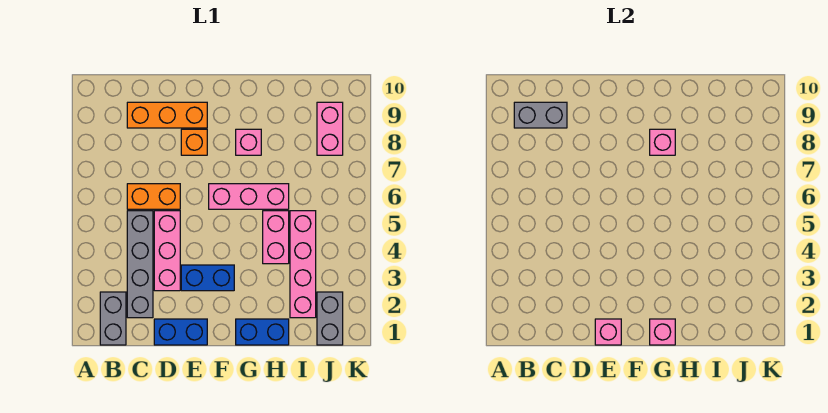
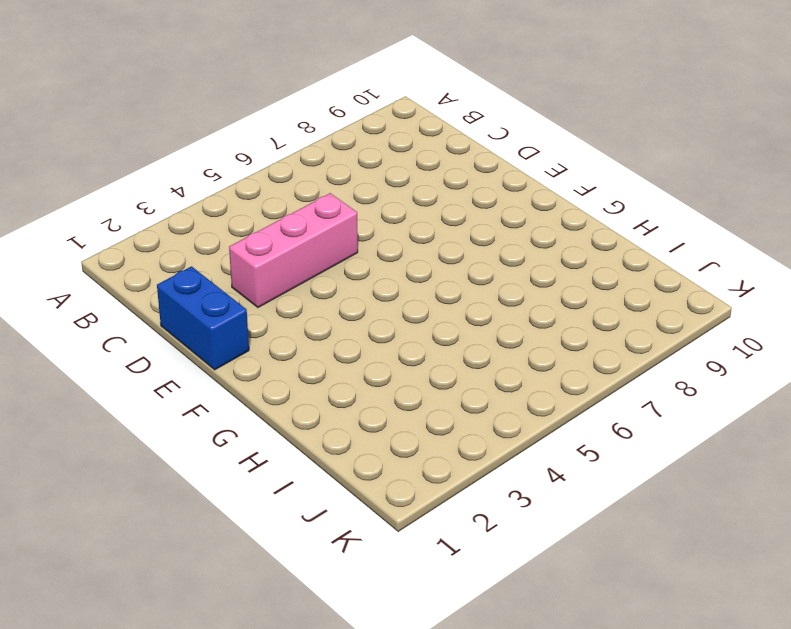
none -> grey brick B1:B2 level 1
none -> grey brick C2:C5 level 1
none -> orange brick C6:D6 level 1

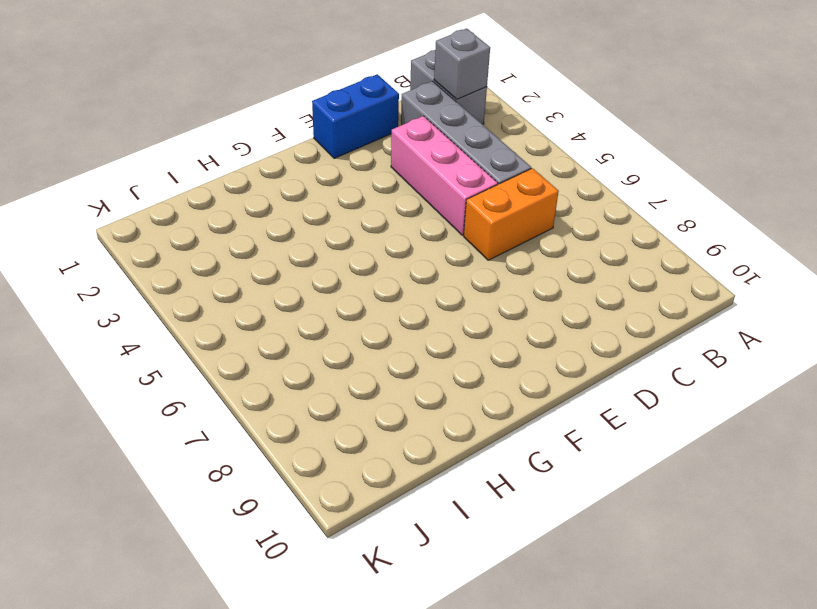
grey brick B2 level 2 -> none
none -> orange brick C9:E9 level 1
none -> blue brick E3:F3 level 1
none -> orange brick E8 level 1

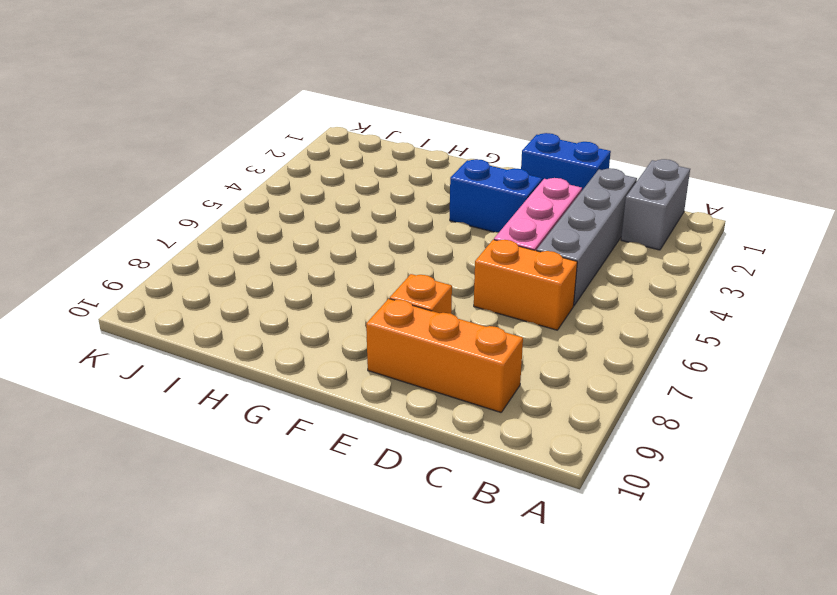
none -> pink brick F6:H6 level 1
none -> blue brick G1:H1 level 1
none -> pink brick G8 level 1

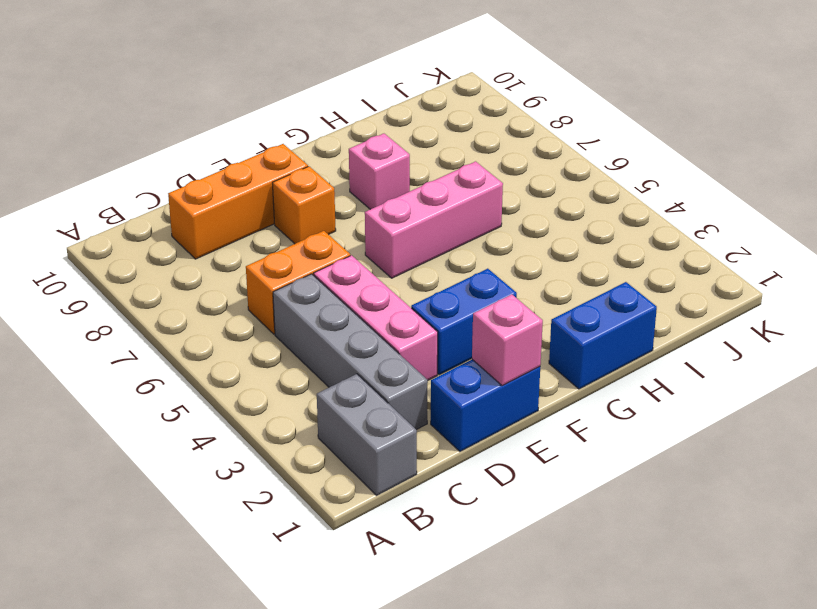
none -> pink brick H4:H5 level 1
none -> pink brick I2:I5 level 1
none -> grey brick J1:J2 level 1

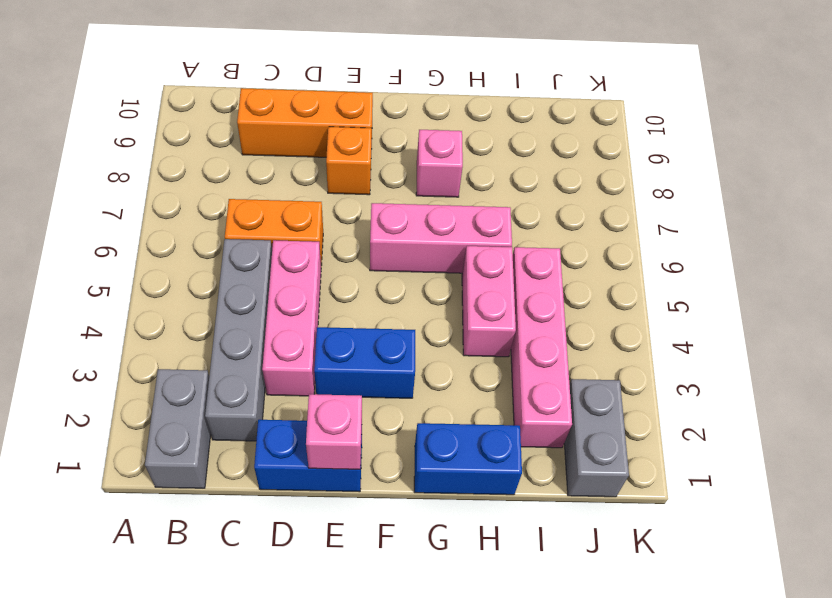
none -> pink brick J8:J9 level 1
none -> grey brick B9:C9 level 2
none -> pink brick G1 level 2

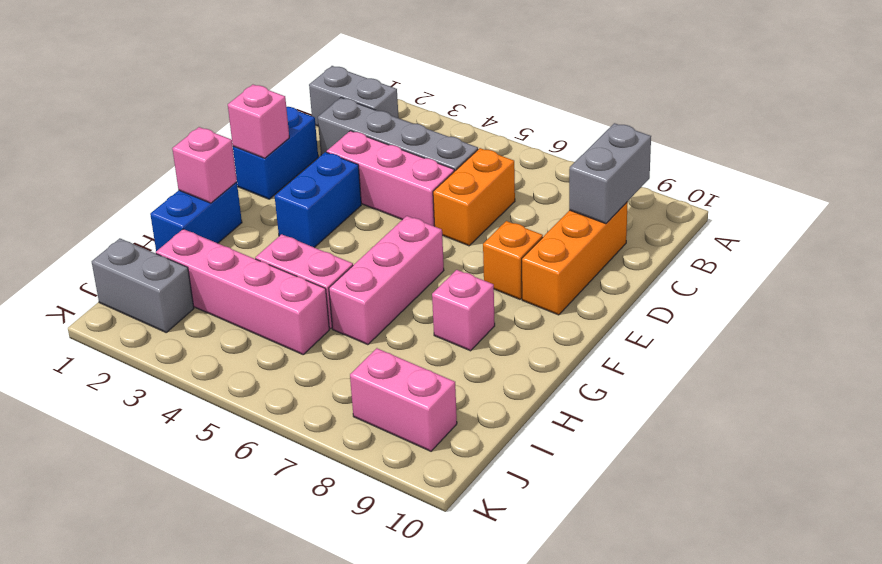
none -> pink brick G8 level 2

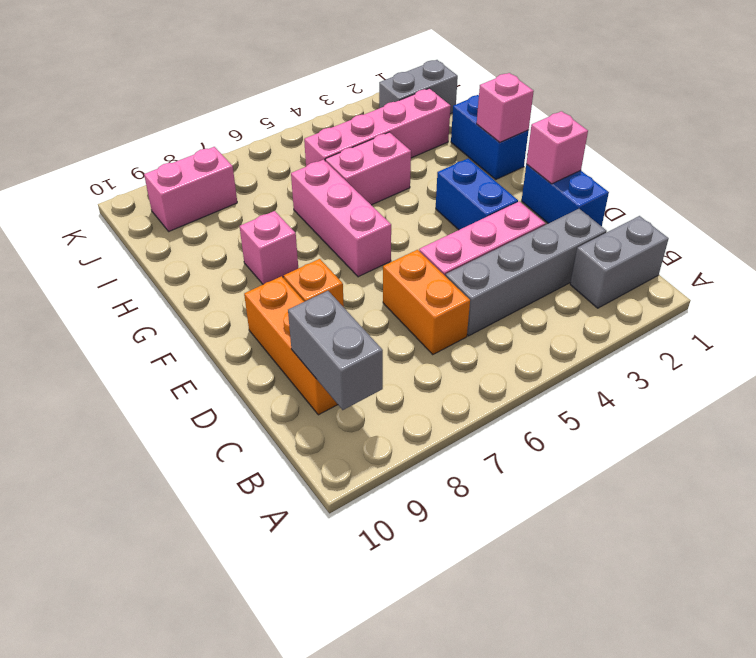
none -> pink brick G8 level 2

